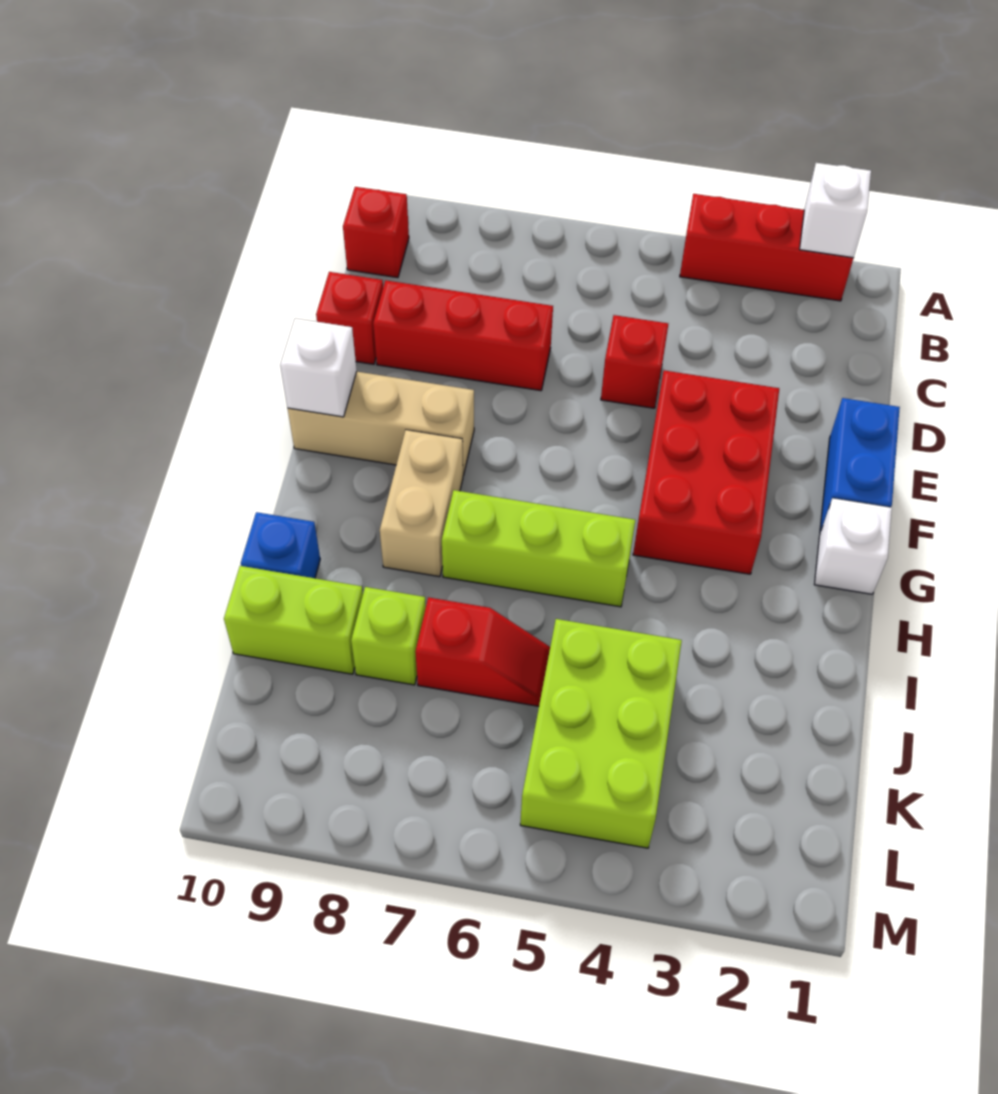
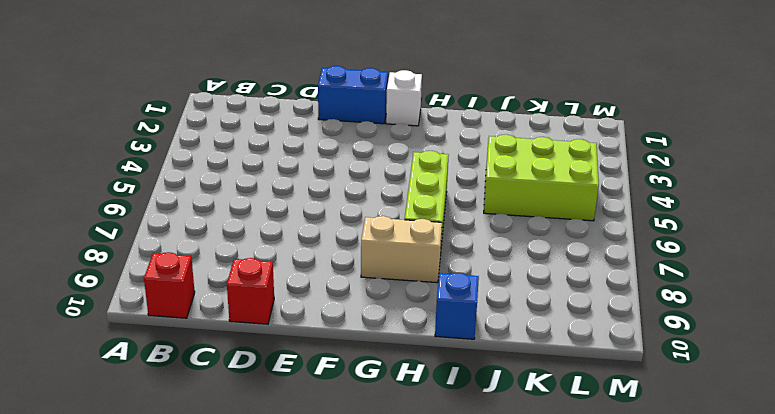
none -> red brick A2:A4 level 1
none -> red brick D5 level 1
none -> red brick D7:D9 level 1

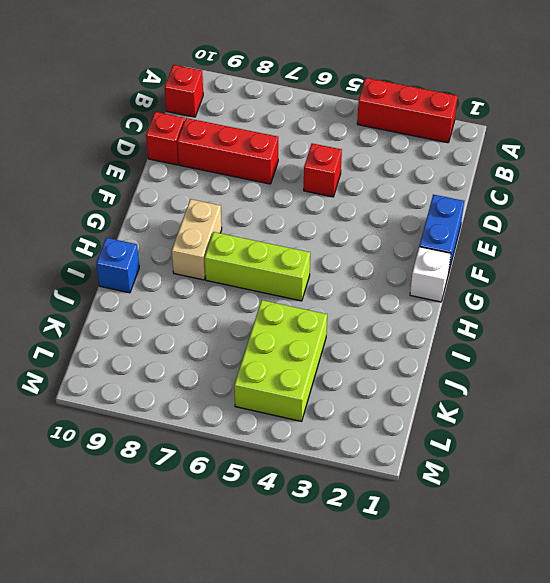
none -> red brick E3:G4 level 1
none -> tan brick F8:F10 level 1
none -> red slope J6:J7 level 1 top 7

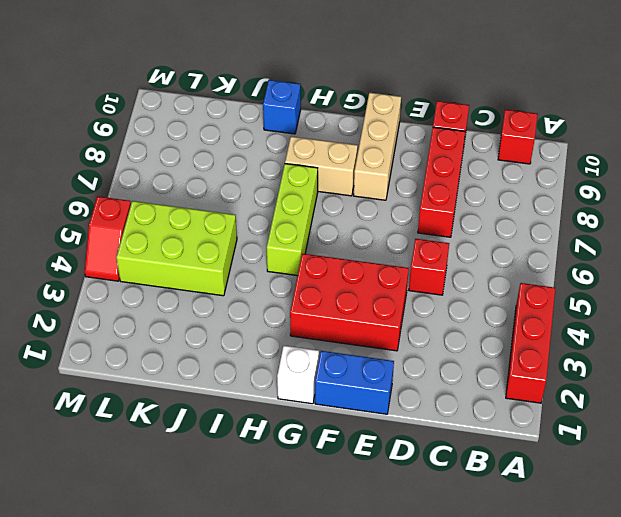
red slope M4:M5 level 1 top 5 -> red slope J6:J7 level 1 top 7
none -> lime brick J8 level 1
none -> lime brick J9:J10 level 1
none -> white brick A2 level 2

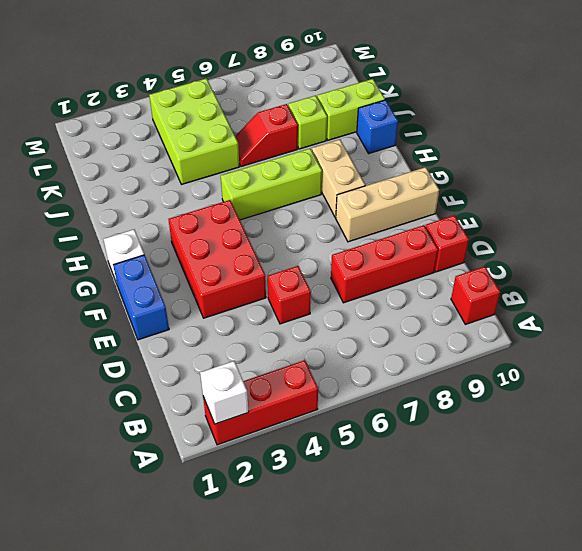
none -> white brick F10 level 2

